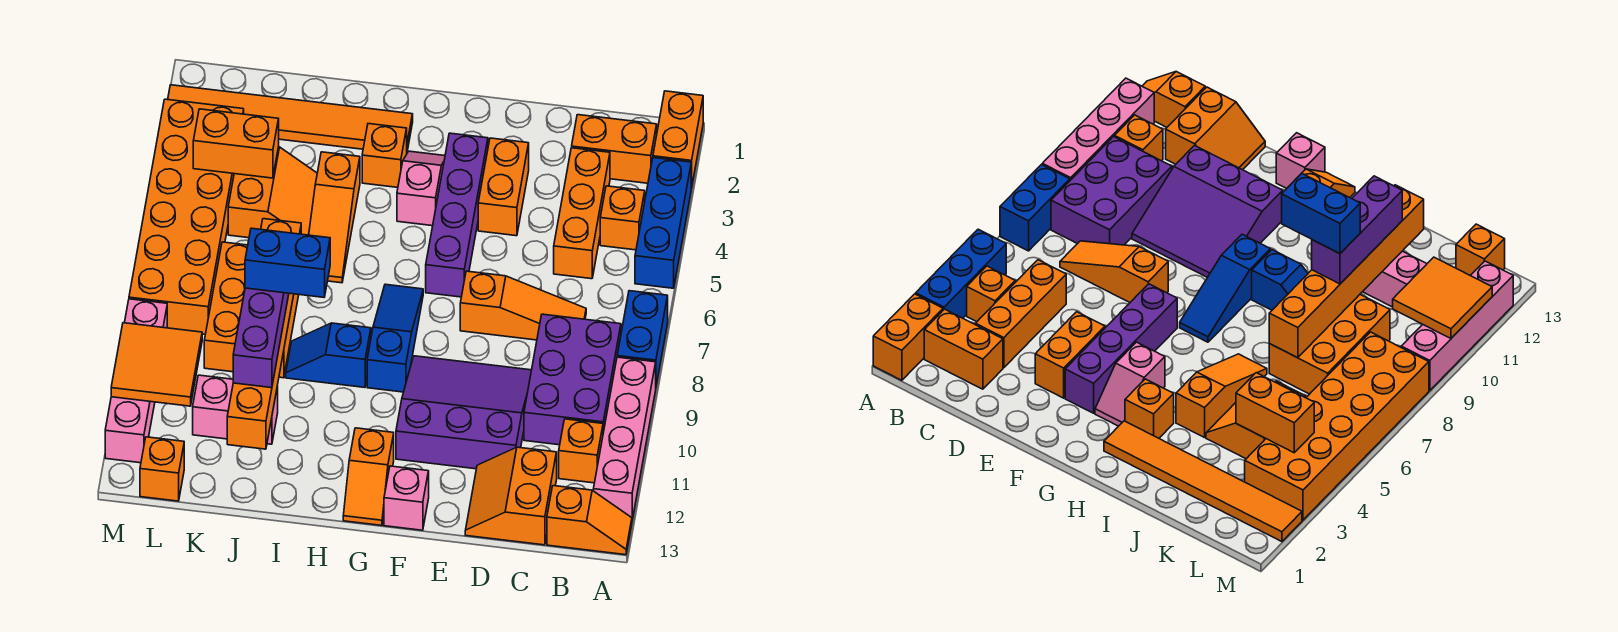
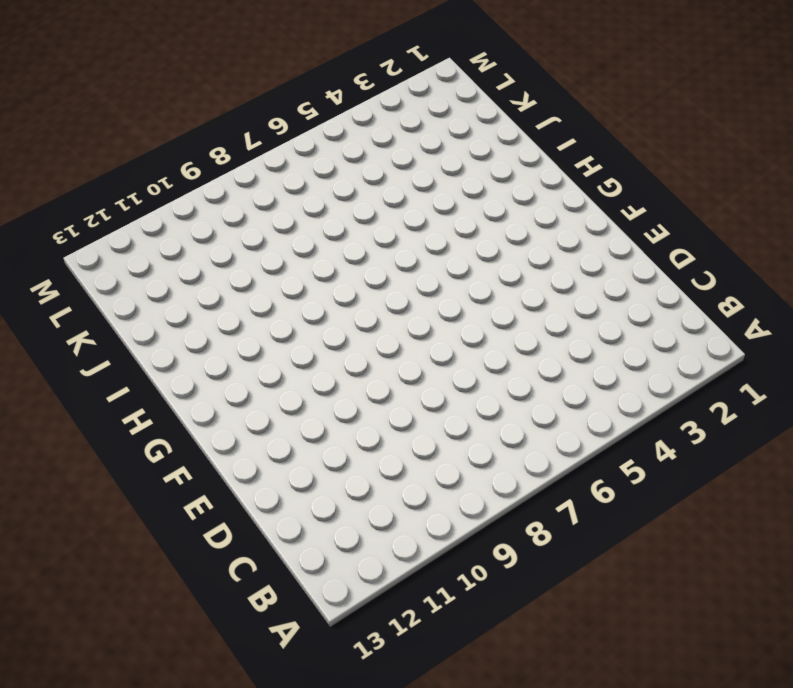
none -> orange brick A1:A2 level 1
none -> blue brick A3:A5 level 1
none -> blue brick A7:A8 level 1
none -> pink brick A9:A12 level 1

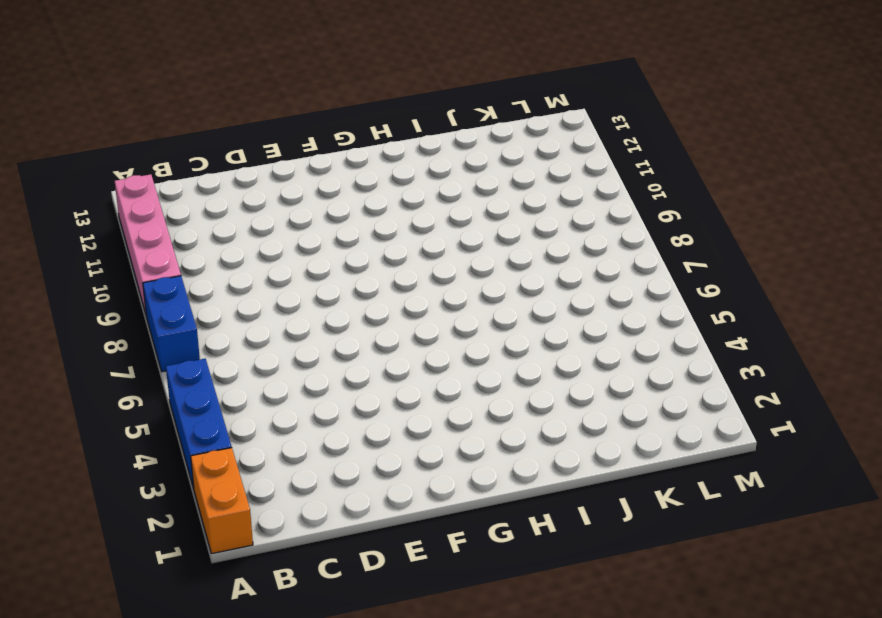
none -> orange slope A13:B13 level 1 top B
none -> orange brick B2:C2 level 1
none -> orange brick B4 level 1
none -> purple brick B8:C10 level 1

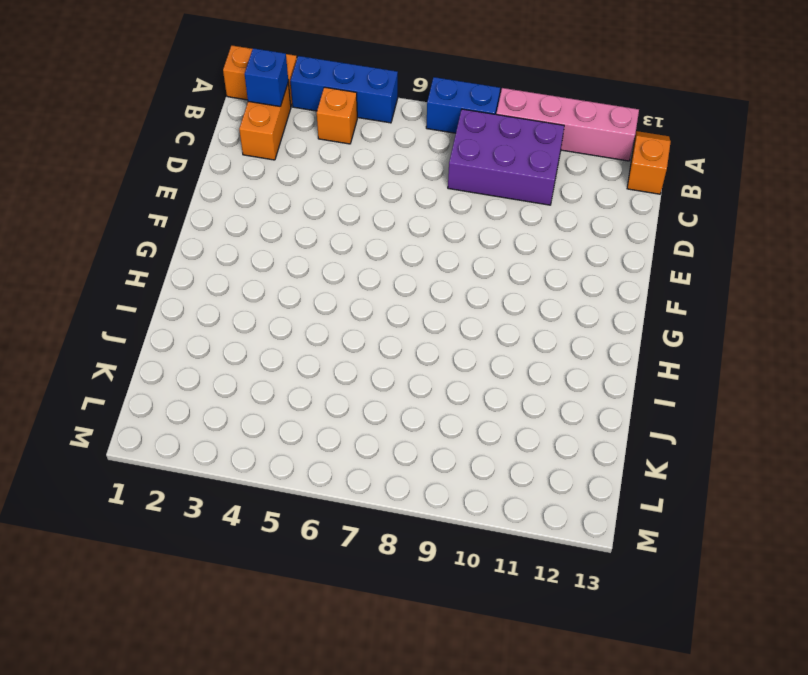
blue brick B2 level 2 -> none
none -> orange brick B11 level 1
none -> orange brick C3:C5 level 1
none -> orange slope C7:E7 level 1 top E
none -> orange slope C12:D13 level 1 top C

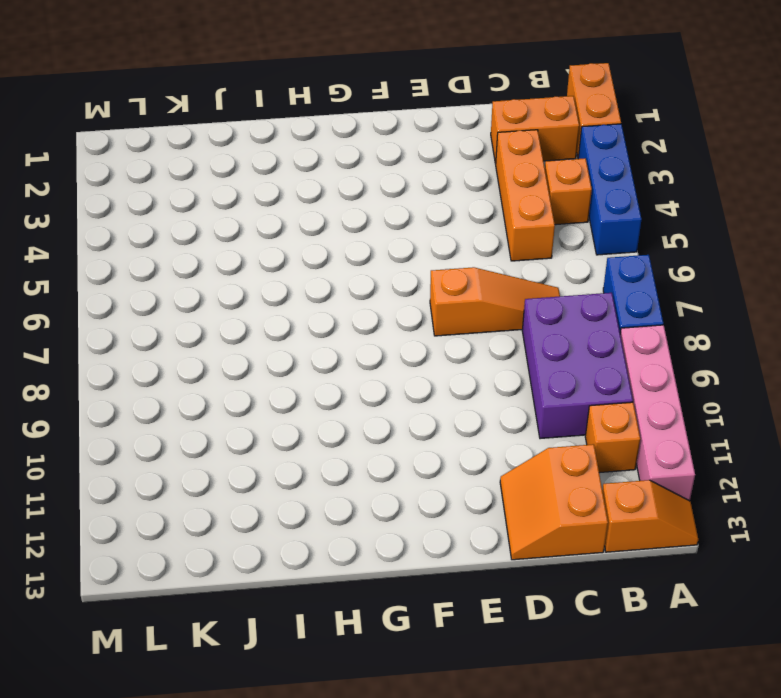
none -> purple slope D9:F11 level 1 top 11
none -> orange brick E3:E4 level 1
none -> purple brick F3:F6 level 1
none -> pink brick F13 level 1

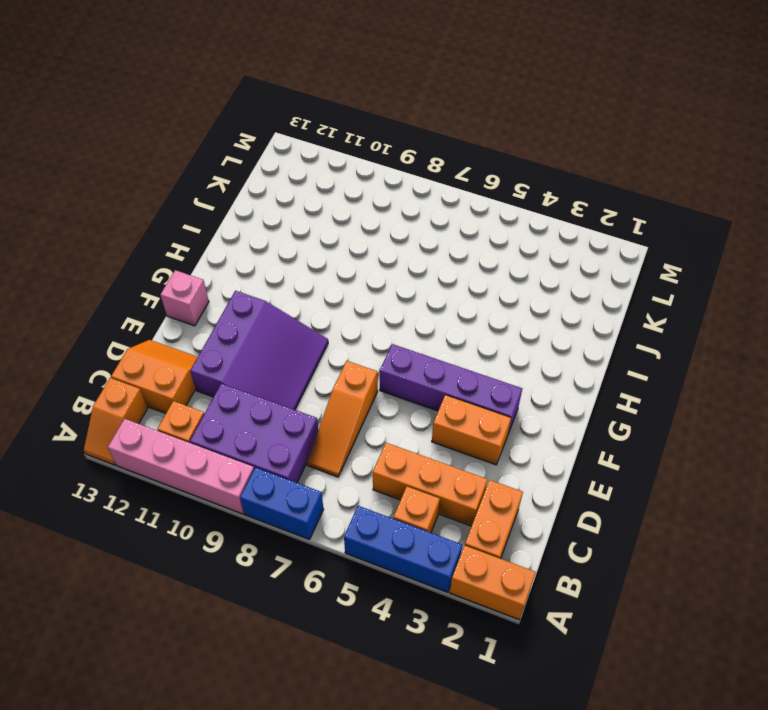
none -> pink slope G3:G4 level 1 top 4
none -> blue slope G7:G9 level 1 top 9
none -> orange slope G12:G13 level 1 top 12
none -> orange tile H2:M2 level 1

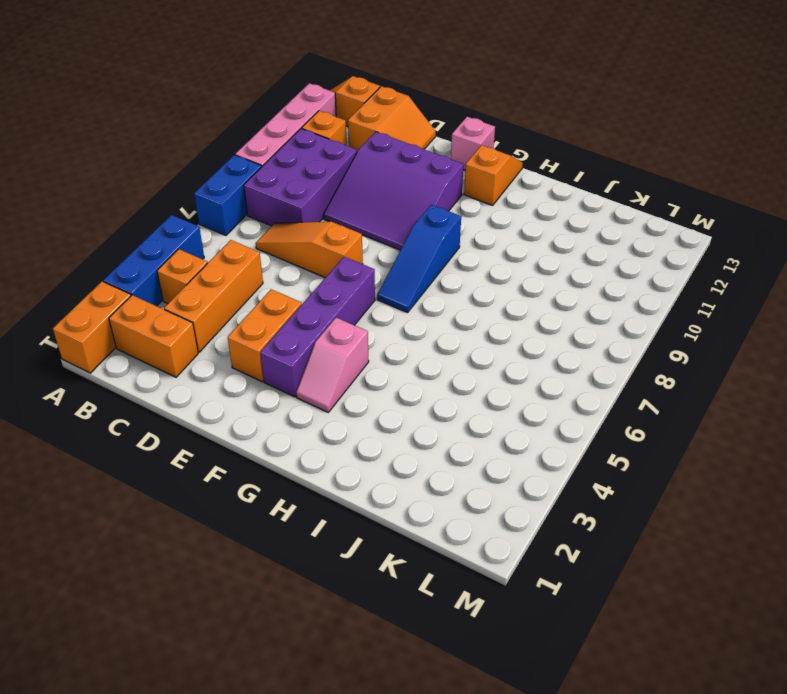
none -> orange tile H2:M2 level 1
none -> orange brick H3 level 1
none -> blue slope H9:I9 level 1 top H
none -> orange slope I4:I6 level 1 top 4

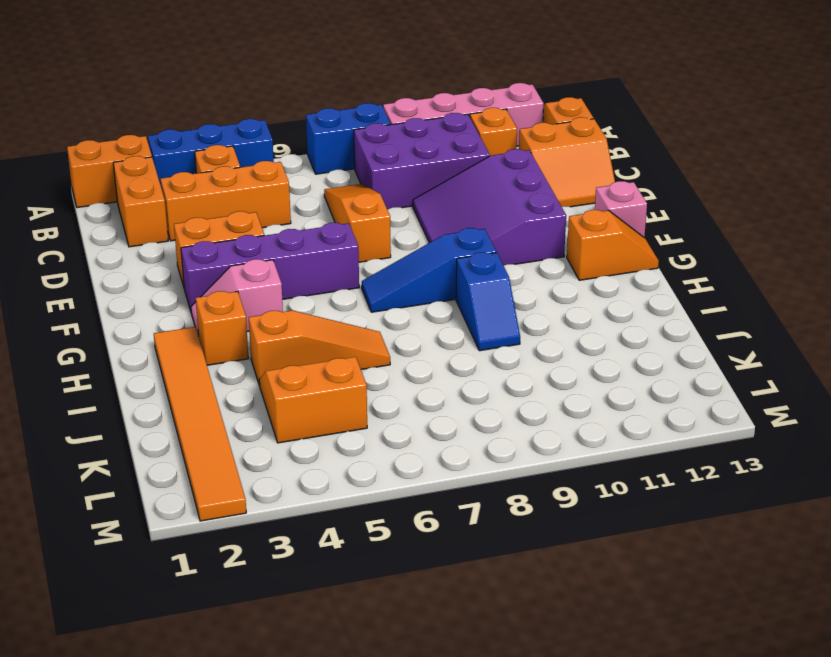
none -> orange brick J7:K9 level 1
none -> pink brick J11:K11 level 1
none -> orange brick L3:M8 level 1
none -> orange brick L13 level 1

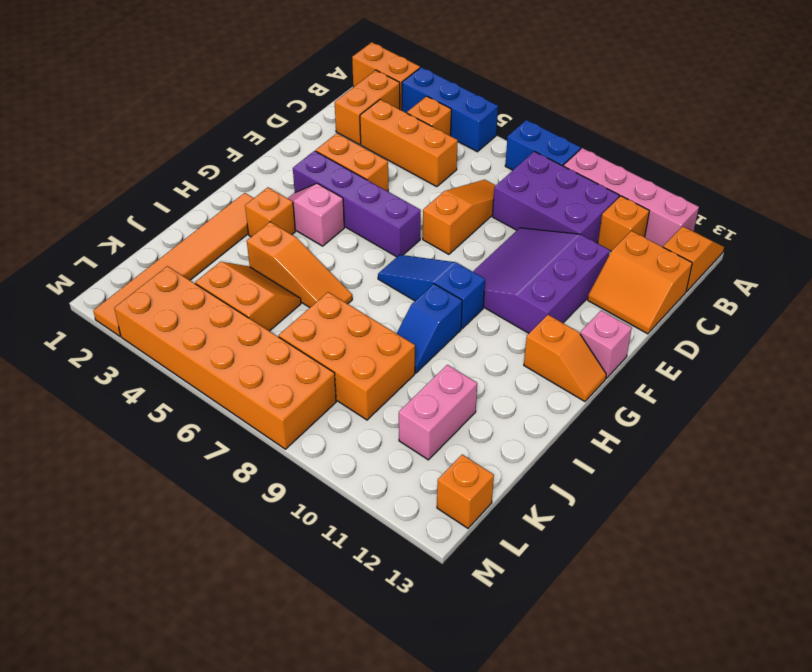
none -> pink brick M9:M12 level 1
none -> orange brick J7:J12 level 2
none -> orange brick K4:L4 level 2
none -> orange tile L10:M11 level 2

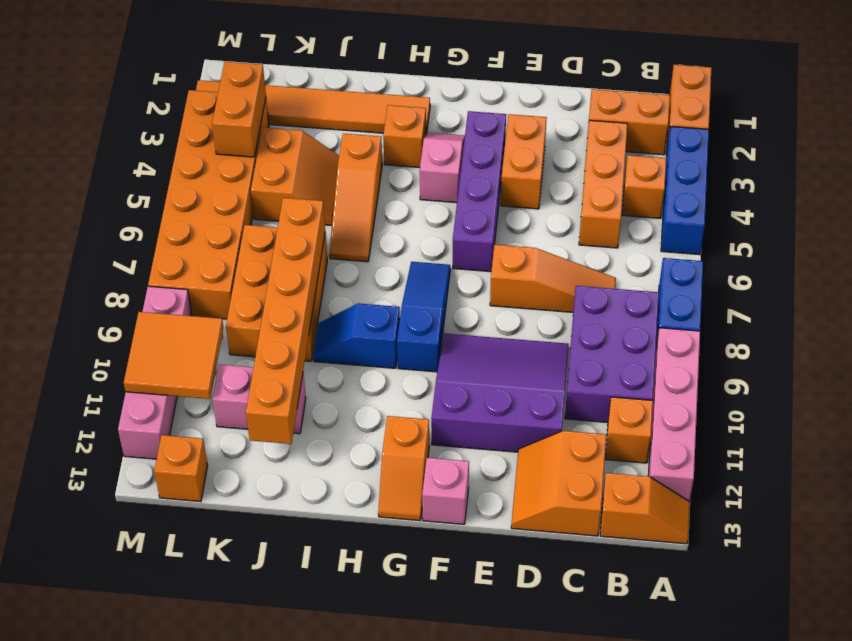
orange brick L3:L4 level 2 -> orange brick K4:L4 level 2
none -> purple brick J9:J11 level 3
none -> blue brick I9:J9 level 4

